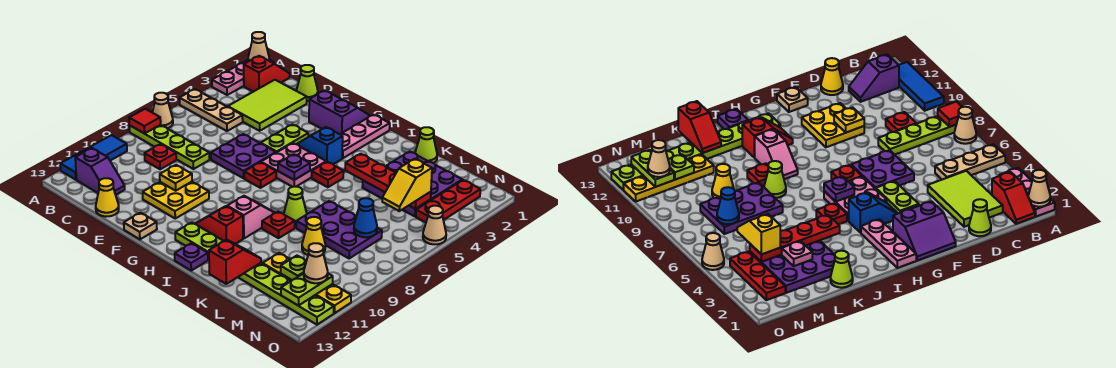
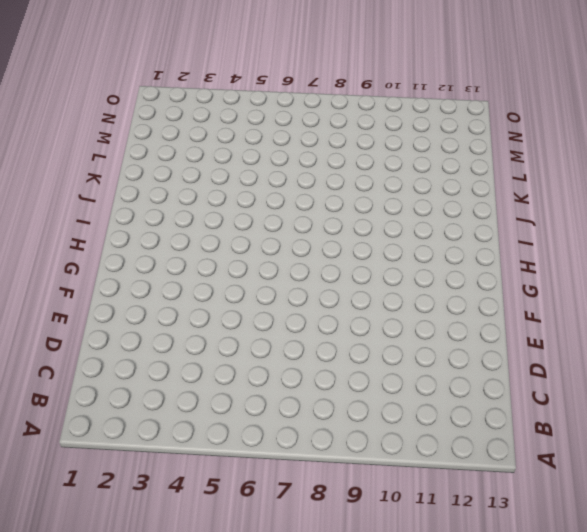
none -> pink plate A1:A3 level 1
none -> tan plate A5:C5 level 1
none -> tan cone A7 level 1
none -> lime plate A8:D8 level 1

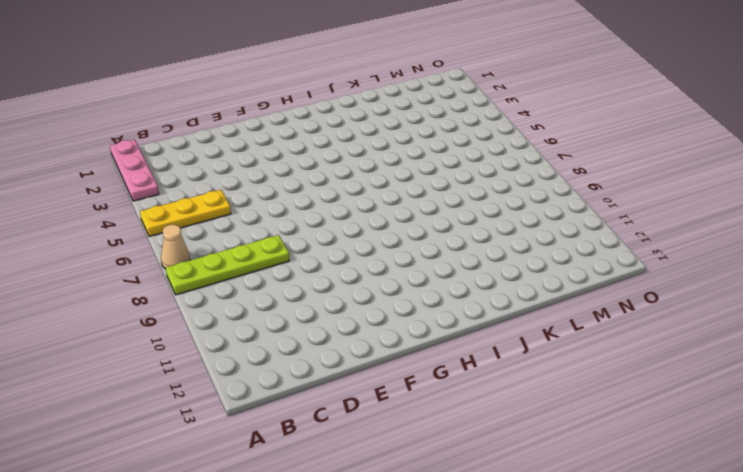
yellow plate A5:C5 level 1 -> tan plate A5:C5 level 1
none -> blue tile A10:A12 level 1
none -> red slope B1:B2 level 1 top 2
none -> purple slope B12:C12 level 1 top B
none -> lime tile C2:D4 level 1

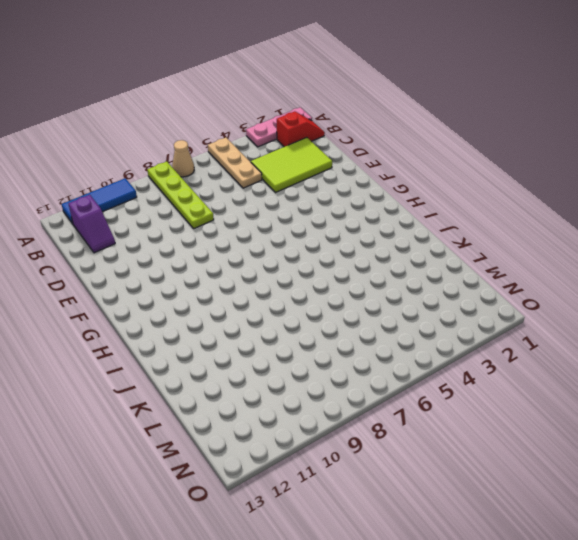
none -> red plate C9 level 1
none -> lime cone D1 level 1
none -> yellow cone D13 level 1
none -> purple plate E6:F7 level 1

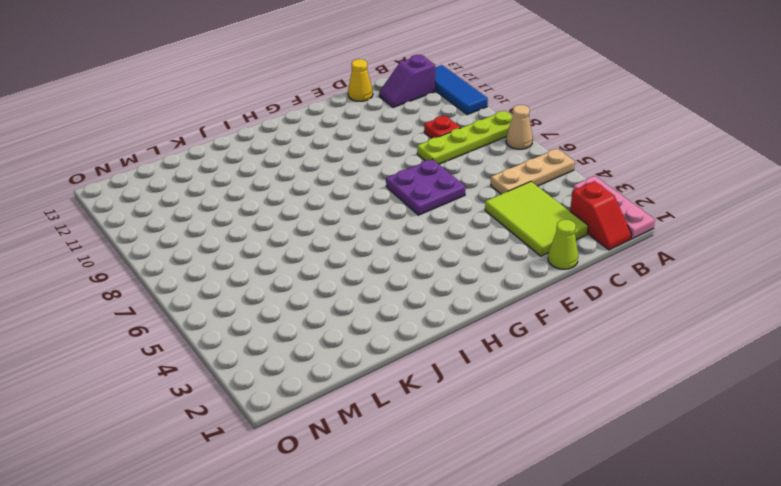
none -> yellow plate E10:F11 level 1
none -> purple slope F1:G2 level 1 top 2
none -> lime plate F4:F5 level 1
none -> tan plate F13 level 1

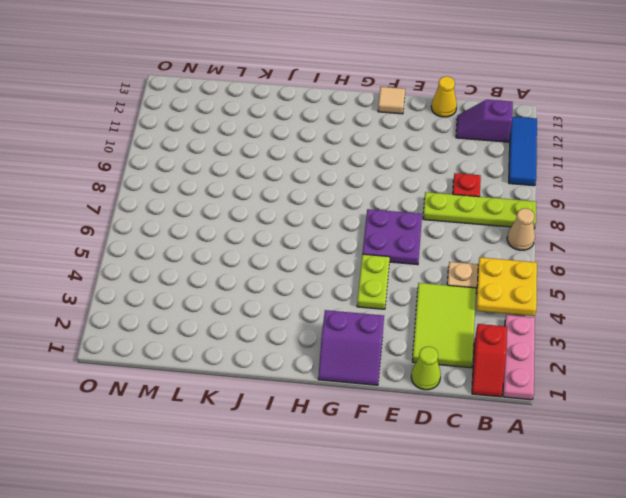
yellow plate A4:B5 level 2 -> yellow plate E10:F11 level 1
tan tile F13 level 1 -> tan plate F13 level 1
none -> blue slope G4:H4 level 1 top H
none -> pink plate G5:H6 level 1
none -> red plate G7 level 1
none -> pink plate H1:H3 level 1

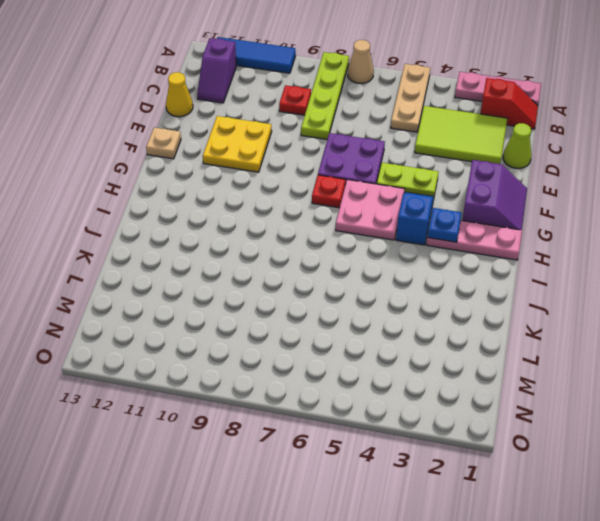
blue plate H3 level 2 -> none
none -> red slope H11:I11 level 1 top I
none -> lime plate H12:O12 level 1
none -> red plate I5 level 1
none -> pink slope I9:I10 level 1 top 10

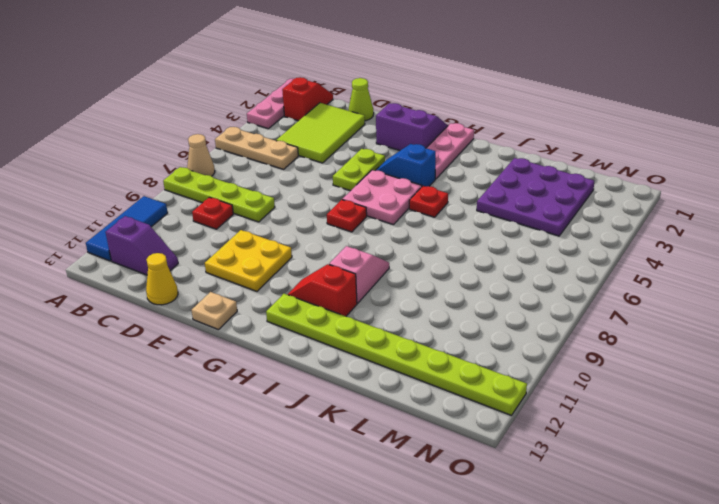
none -> purple plate E6:F7 level 1
none -> purple plate I13 level 1
none -> lime cone J8 level 1
none -> red plate J9 level 1

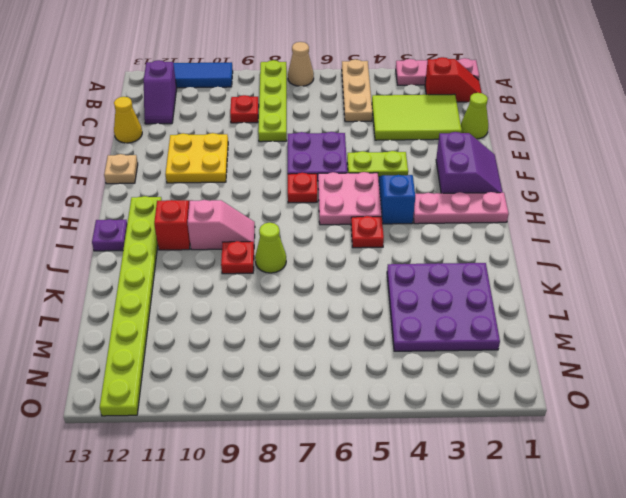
none -> lime cone K1 level 1
none -> purple plate K7:M8 level 1
none -> yellow cone L9 level 1
none -> yellow plate L11:O11 level 1

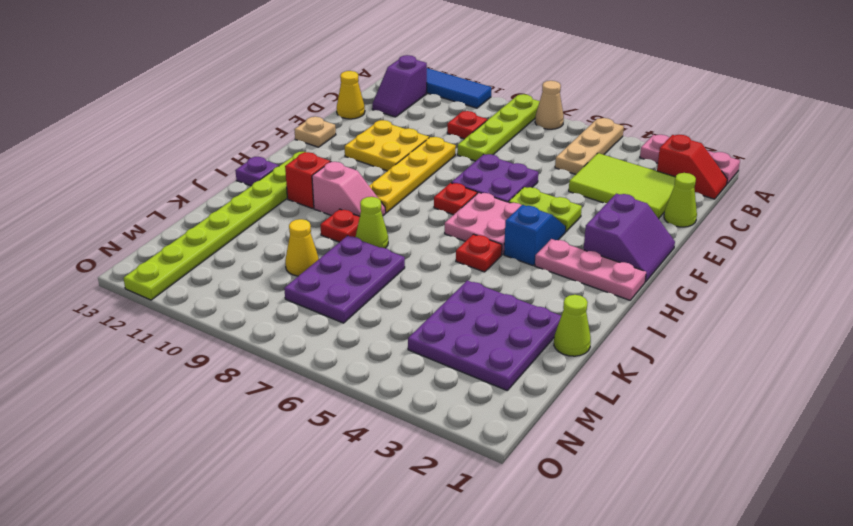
yellow plate E9:H9 level 1 -> yellow plate L11:O11 level 1
none -> red plate N2:N4 level 1
none -> tan cone O5 level 1
none -> tan cone A1 level 2
none -> red tile A8 level 2

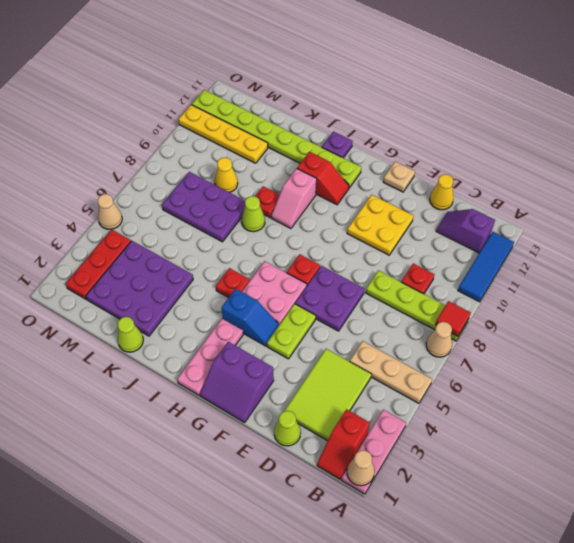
none -> yellow plate E10 level 2
none -> purple plate H6 level 2
none -> red plate J4:M4 level 2
none -> red slope K12:K13 level 2 top 13

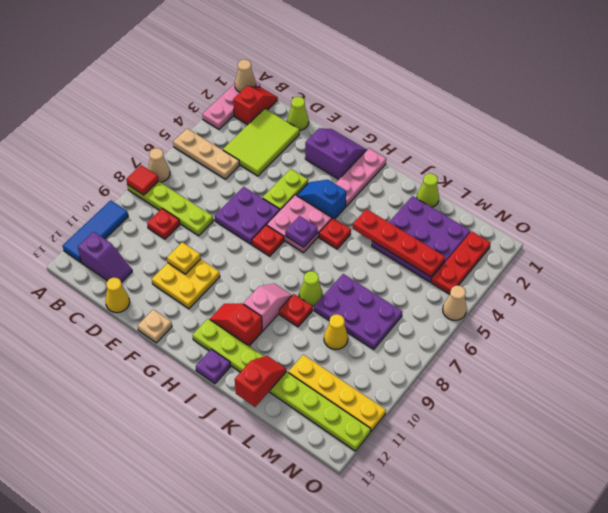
none -> pink plate L3 level 2
none -> blue cone M7 level 2
none -> lime plate M11 level 2
none -> lime plate N11:N12 level 2

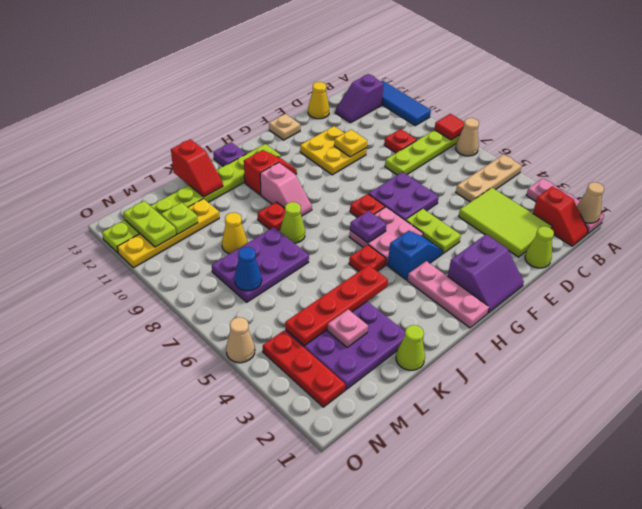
none -> yellow slope M4:M5 level 3 top 4
none -> tan cone N11 level 3

